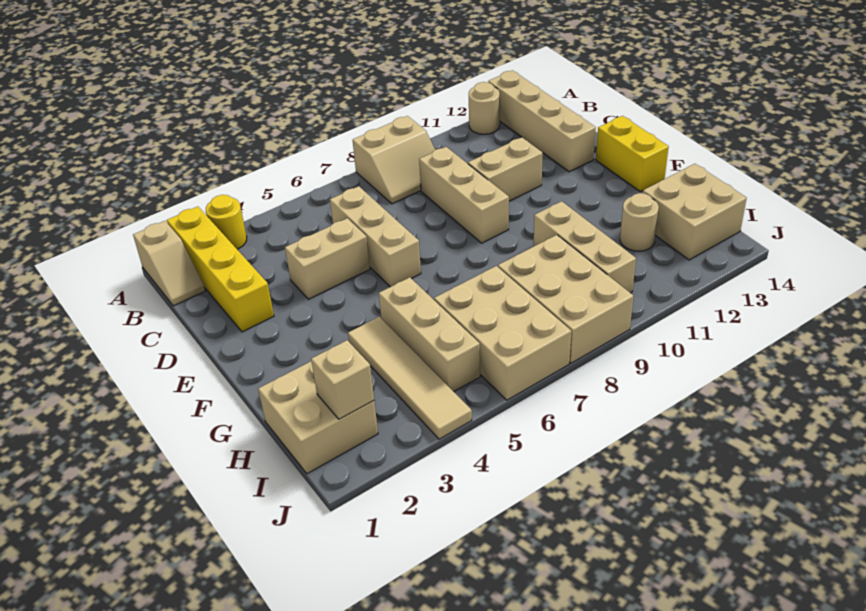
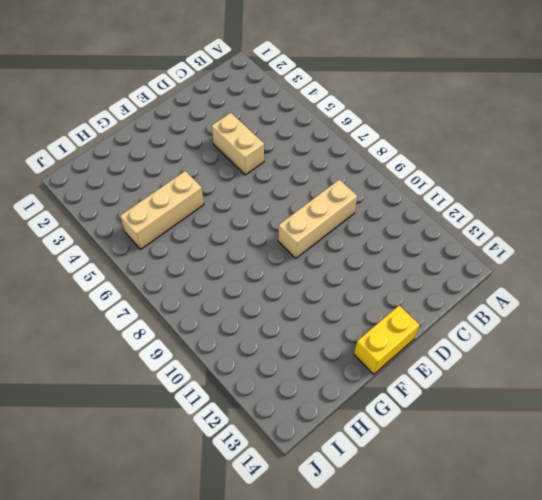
none -> tan slope A1:B1 level 1 top A
none -> yellow brick A2:D2 level 1
none -> yellow round brick A3 level 1

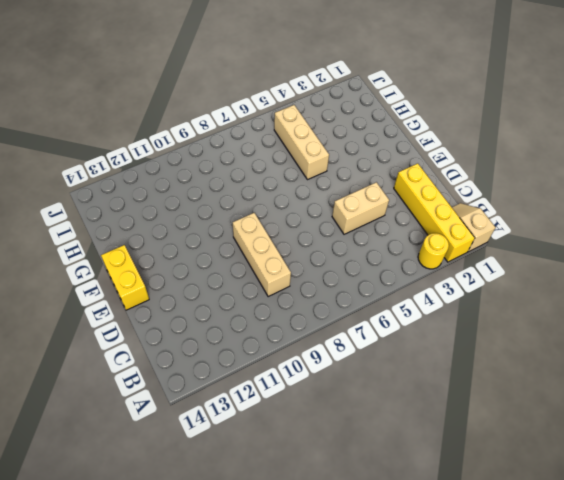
none -> tan slope A8:B9 level 1 top A
none -> tan round brick A12 level 1
none -> tan brick A13:D13 level 1

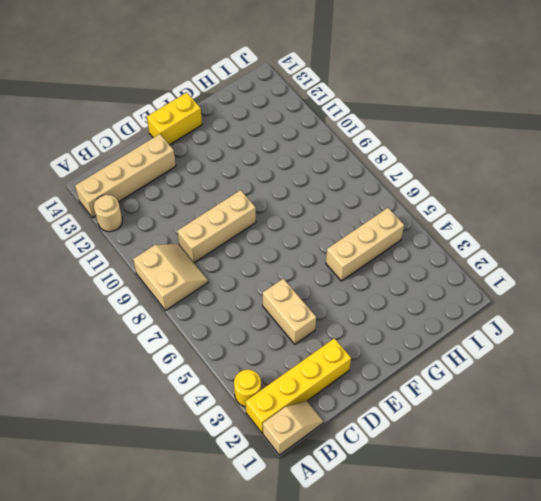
none -> tan brick C6:E6 level 1
none -> tan brick D10:D11 level 1
none -> tan tile G4:J4 level 1

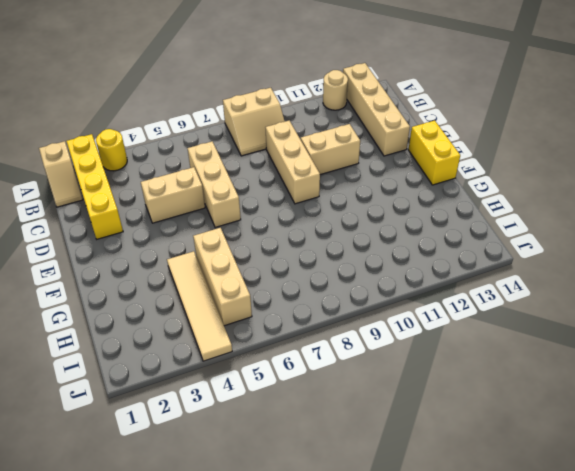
none -> tan brick G10:I10 level 1
none -> tan brick H1:I2 level 1
none -> tan brick H6:J7 level 1

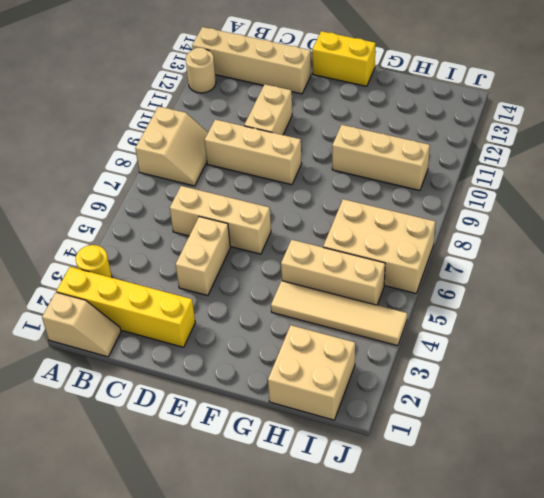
none -> tan brick H8:J9 level 1
none -> tan round brick H12 level 1
none -> tan brick H13:I14 level 1

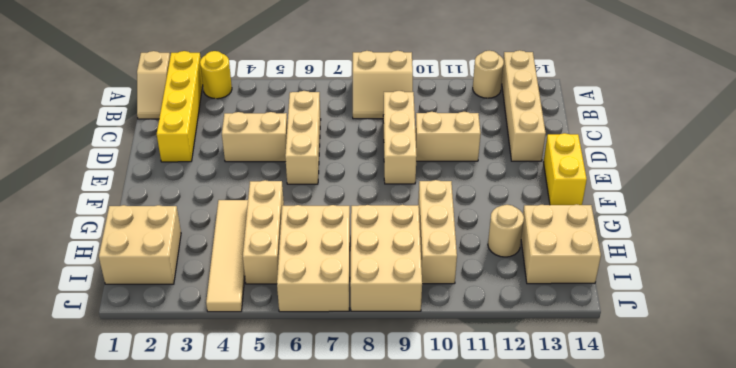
none -> tan brick I2 level 2

